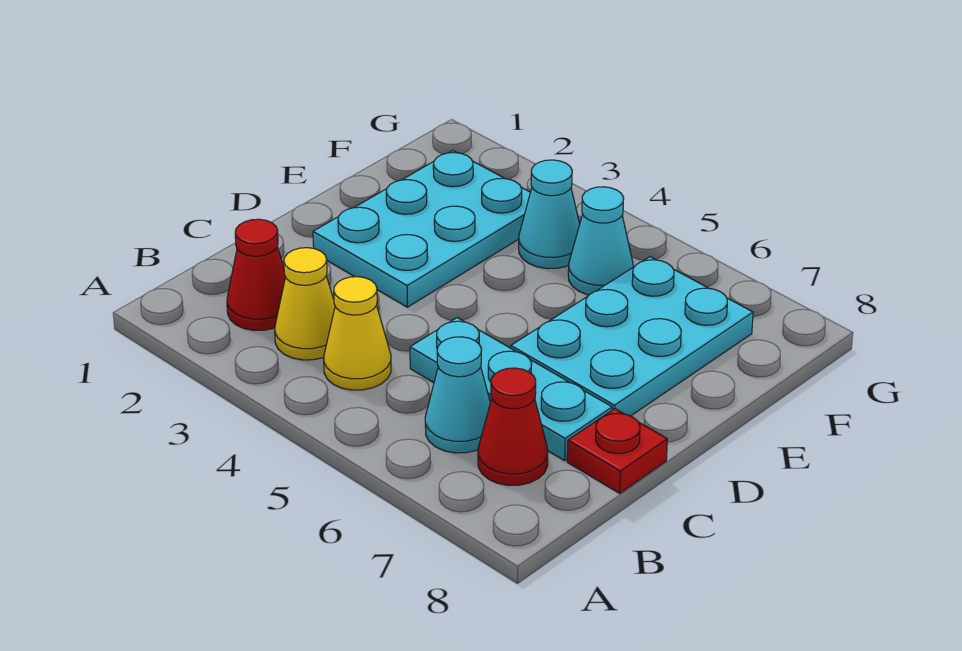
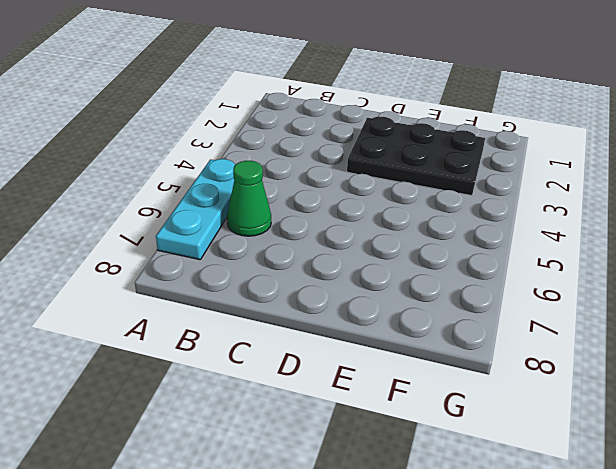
cyan plate A5:A7 level 1 -> cyan plate C5:C7 level 1
green cone B6 level 1 -> cyan cone B6 level 1
black plate D2:F3 level 1 -> cyan plate D2:F3 level 1
none -> red cone B2 level 1
none -> yellow cone B3 level 1

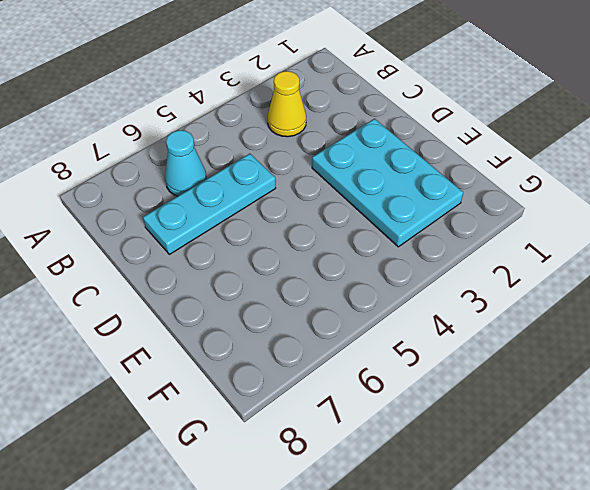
none -> red cone B2 level 1
none -> yellow cone B4 level 1

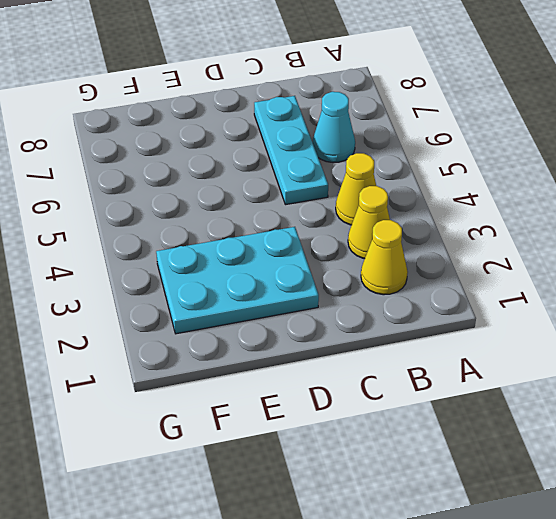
yellow cone B2 level 1 -> red cone B2 level 1
none -> red cone B7 level 1
none -> red plate C8 level 1

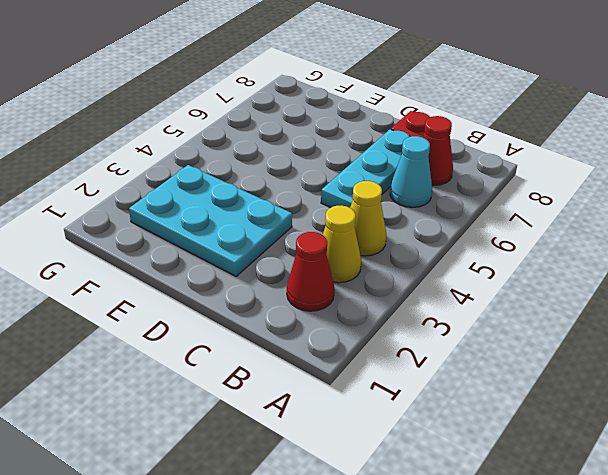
none -> cyan plate D6:F7 level 1
none -> cyan cone F4 level 1

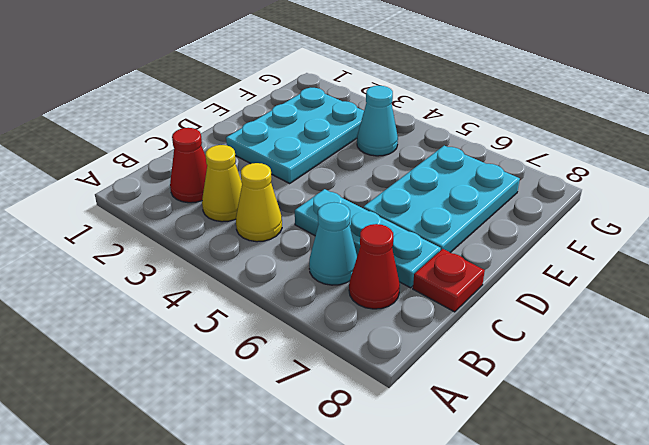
none -> cyan cone F5 level 1

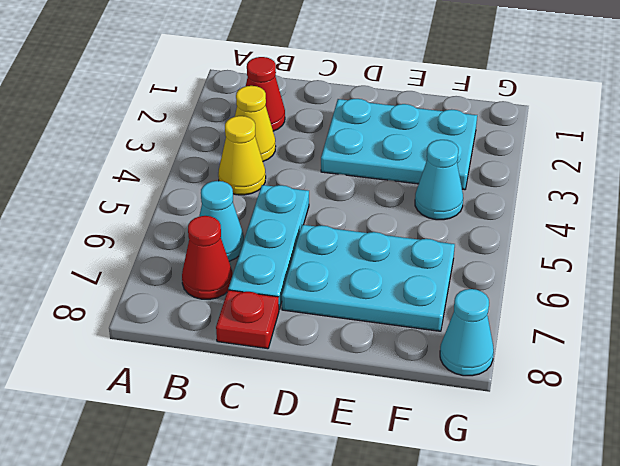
cyan cone G8 level 1 -> cyan cone F5 level 1

